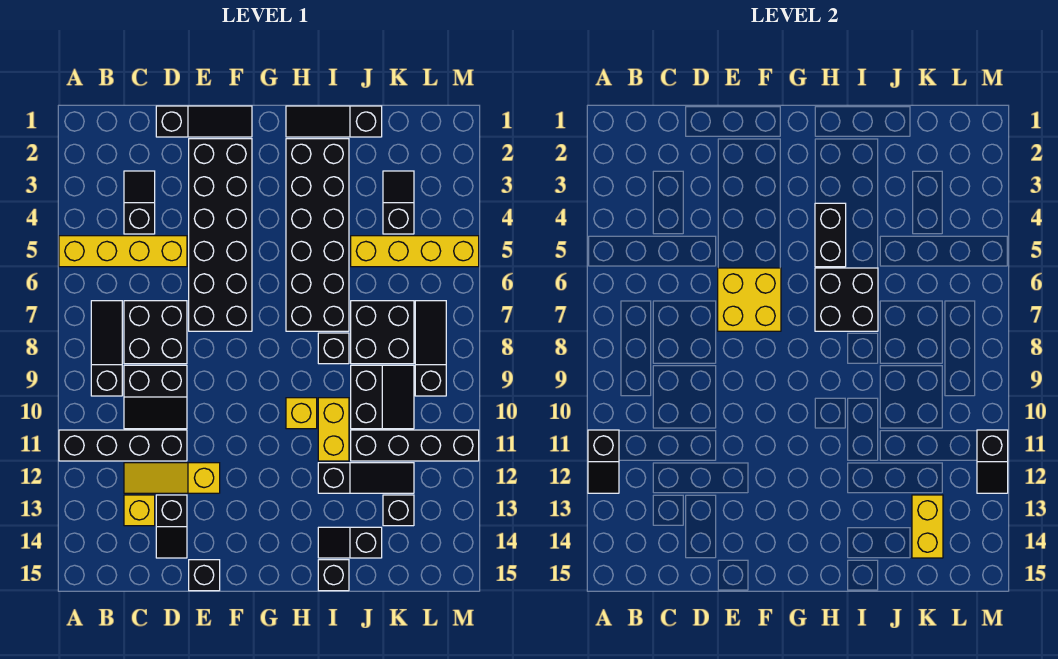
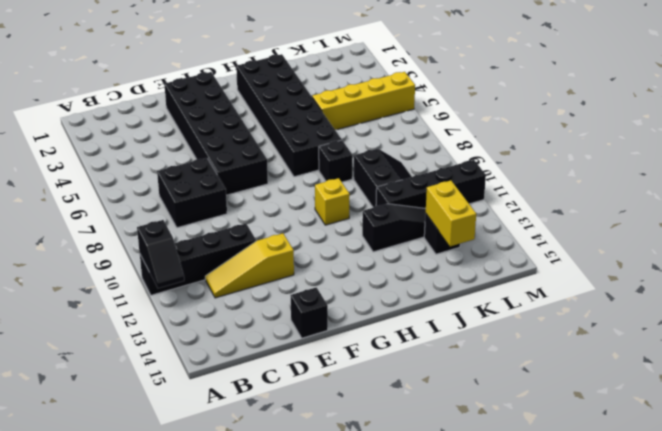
none -> yellow brick A5:D5 level 1
none -> black slope B7:B9 level 1 top 9
none -> black slope C3:C4 level 1 top 4
none -> black slope C9:D10 level 1 top 9

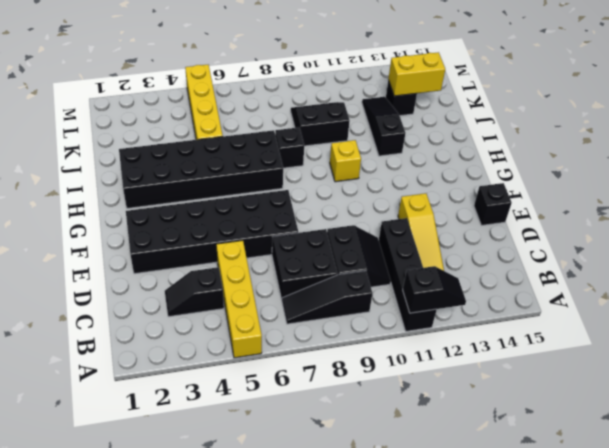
none -> yellow brick C13 level 1
none -> black slope D1:F1 level 1 top D
none -> black slope D13:D14 level 1 top 13
none -> black slope H1:J1 level 1 top J

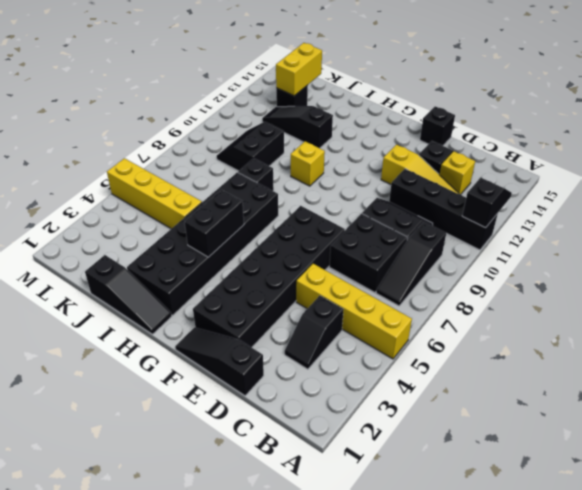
none -> yellow brick I10:I11 level 1
none -> black slope I14:J14 level 1 top J
none -> black brick I15 level 1
none -> black brick J7:K8 level 1

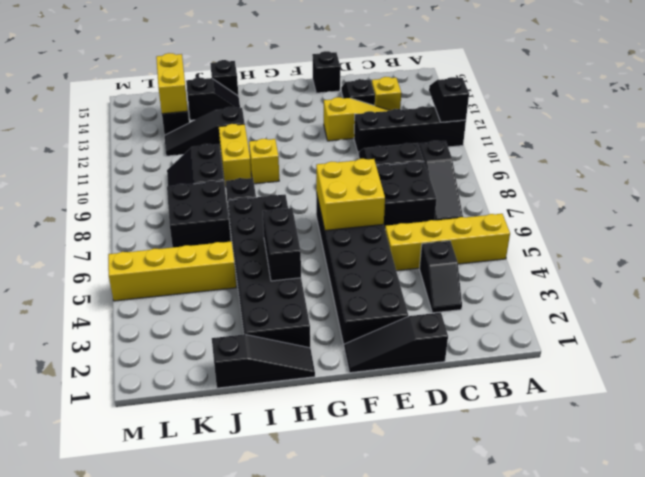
none -> black brick J11:M11 level 1
none -> black slope K3:K4 level 1 top 4
none -> black slope L7:L9 level 1 top 9
none -> black brick H6:I7 level 2

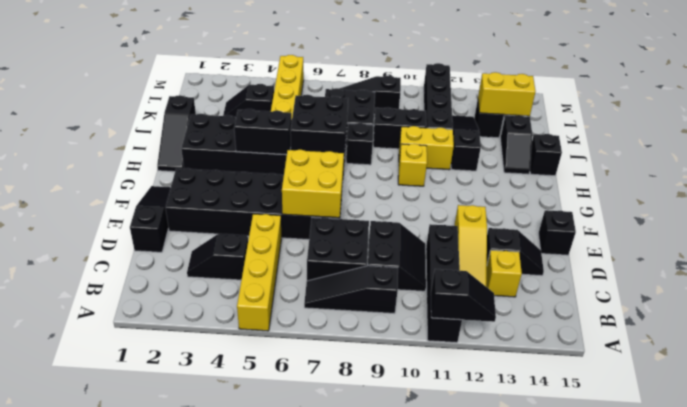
none -> black slope M11:M12 level 2 top 11

